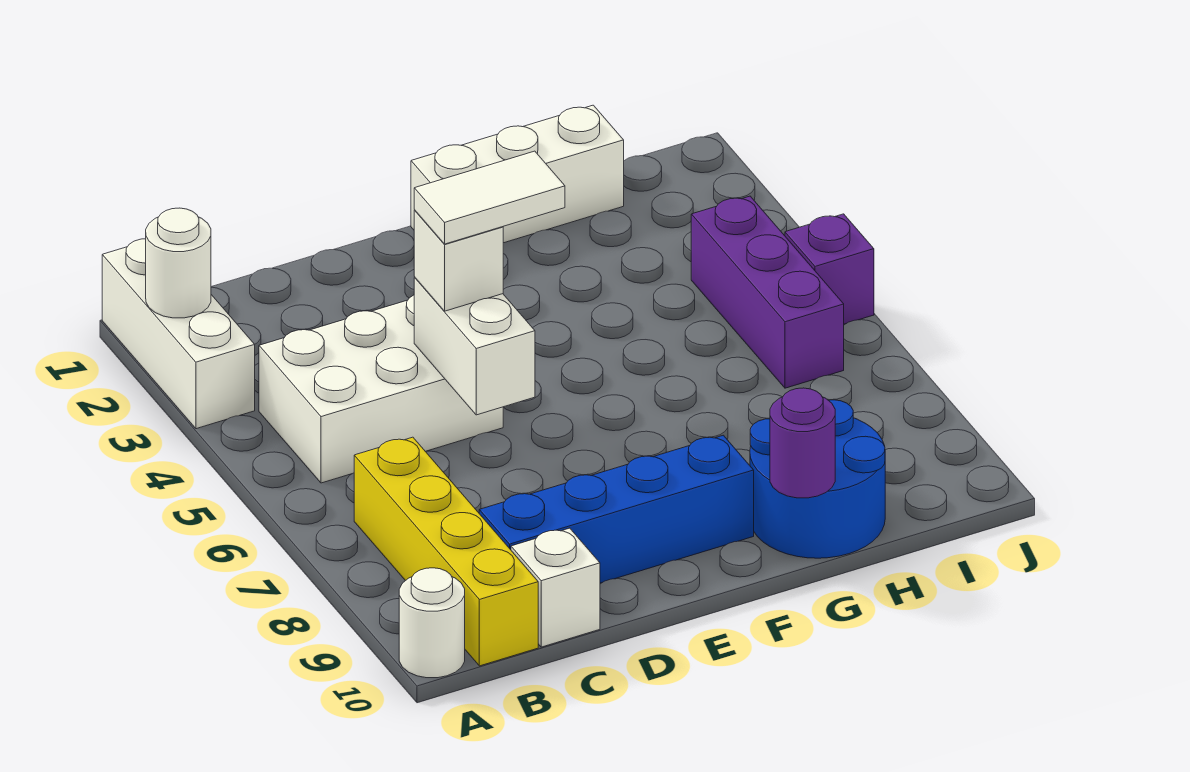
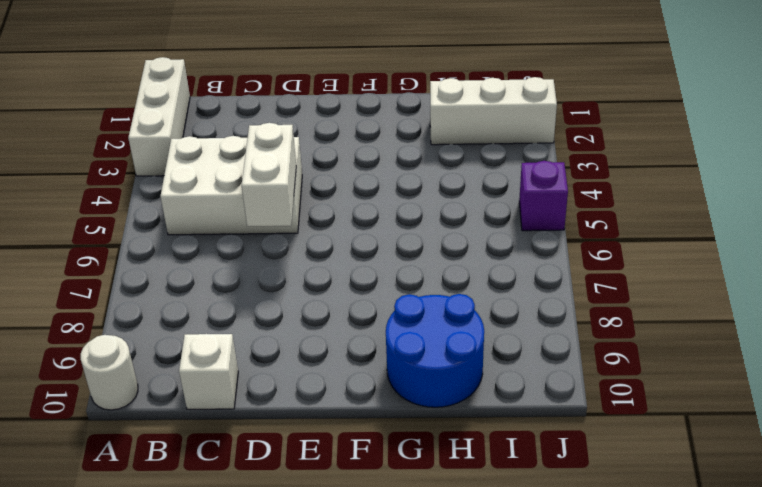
white brick H2:J2 level 1 -> white brick F1:H1 level 1
none -> yellow brick B7:B10 level 1
none -> blue brick C9:F9 level 1
none -> purple brick I4:I6 level 1

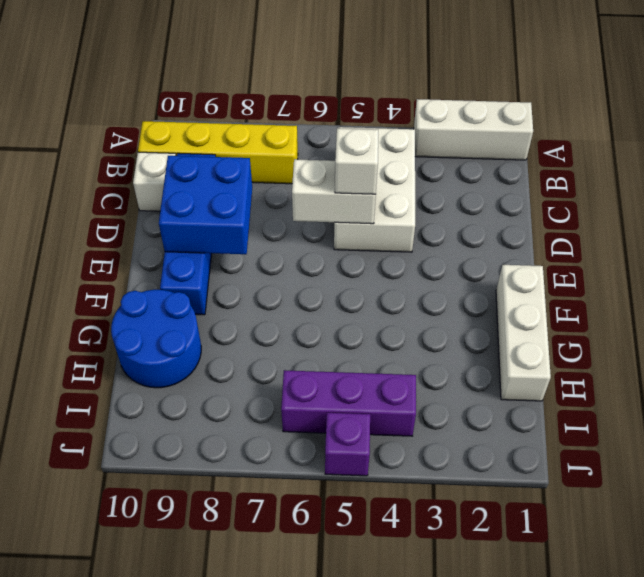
blue brick D8:E9 level 2 -> none
none -> white round brick A10 level 1
none -> white round brick A2 level 2
none -> purple round brick G10 level 2

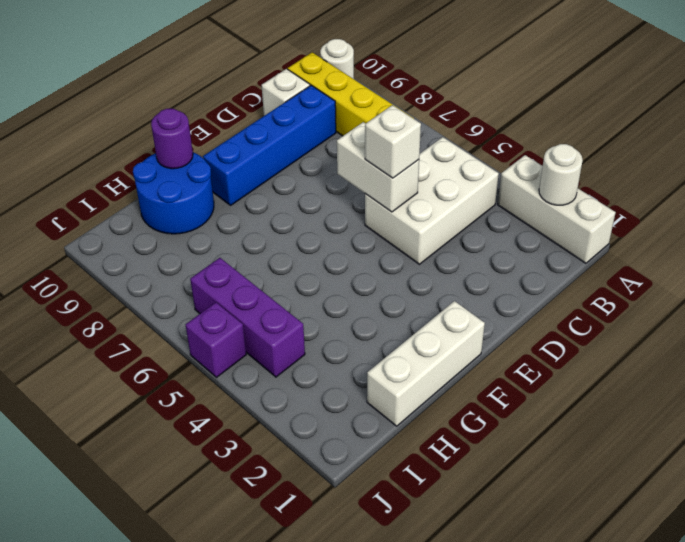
none -> white tile D5:E5 level 4

